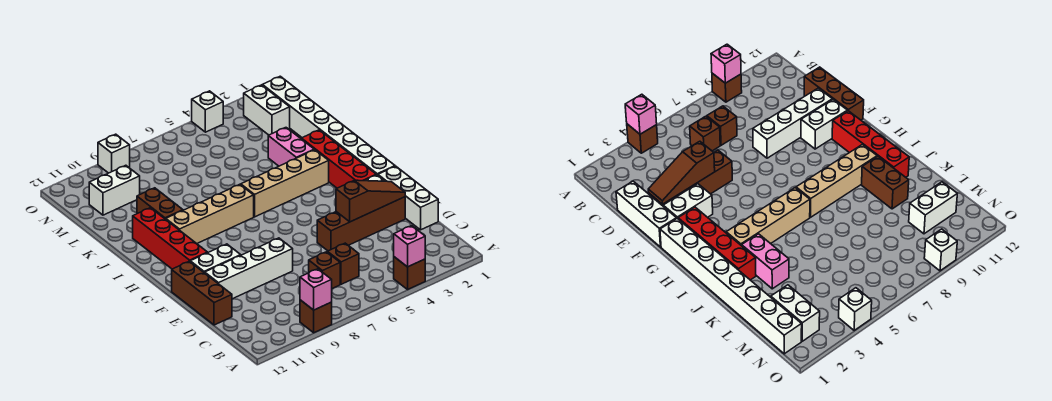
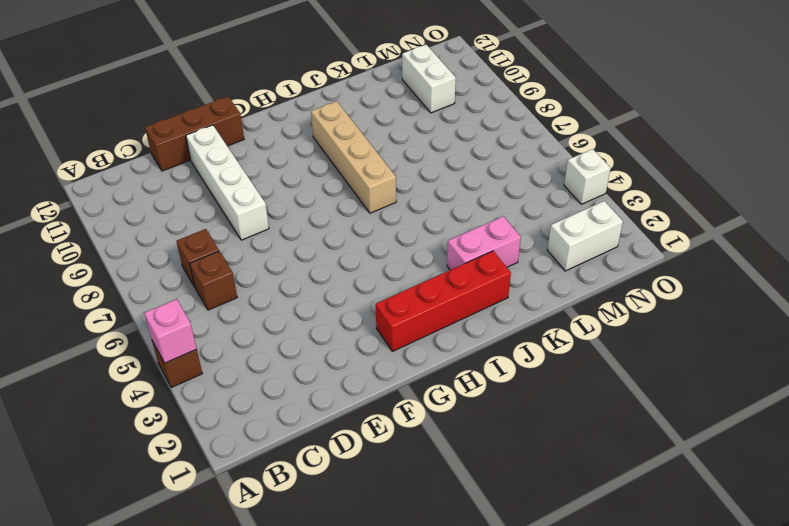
none -> brown brick A9 level 1
none -> white brick D1:F1 level 1
none -> brown brick E2:E5 level 1

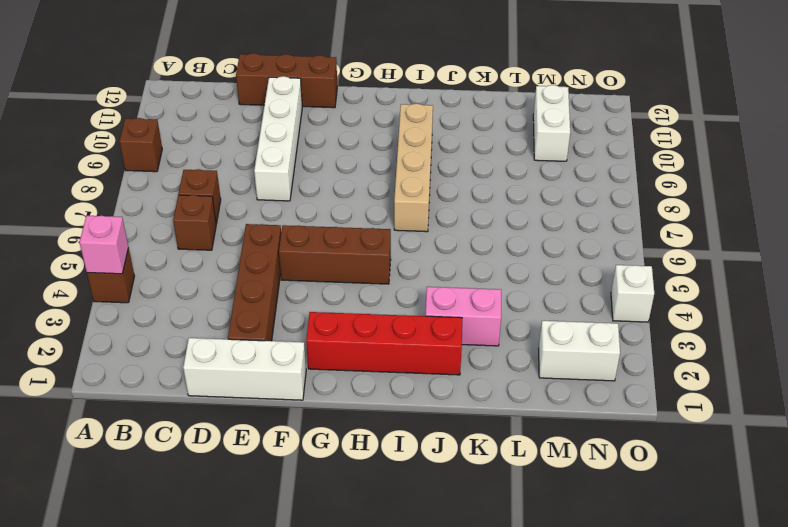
brown brick F5:H5 level 1 -> none
none -> white brick F2:F3 level 1
none -> white brick F10:F11 level 1
none -> white brick G1:N1 level 1

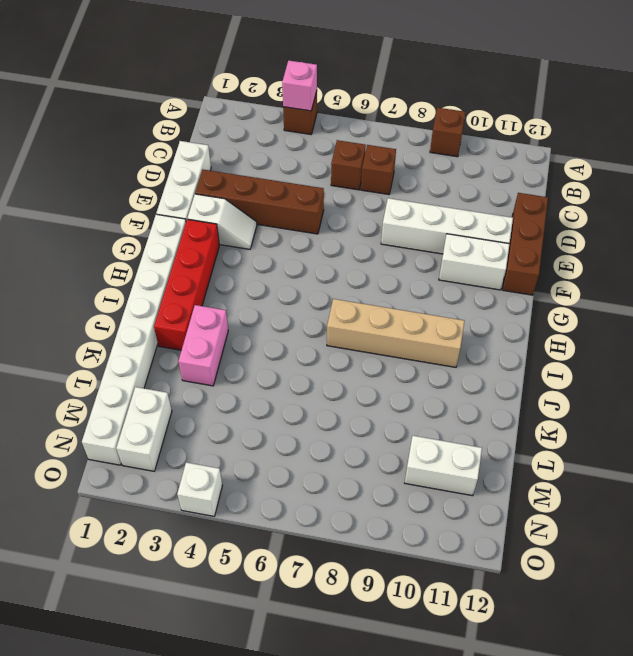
white slope F2:F3 level 1 top 2 -> white brick F2:F3 level 1
none -> red brick G11:J11 level 1
none -> tan brick I3:I6 level 1
none -> brown brick J10:K10 level 1

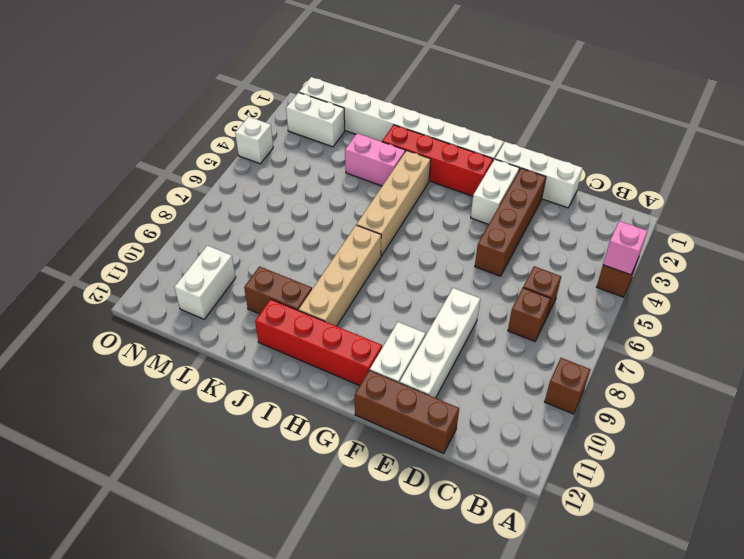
none -> white brick O9 level 1
none -> pink brick A9 level 2
none -> brown slope E2:E4 level 2 top 4

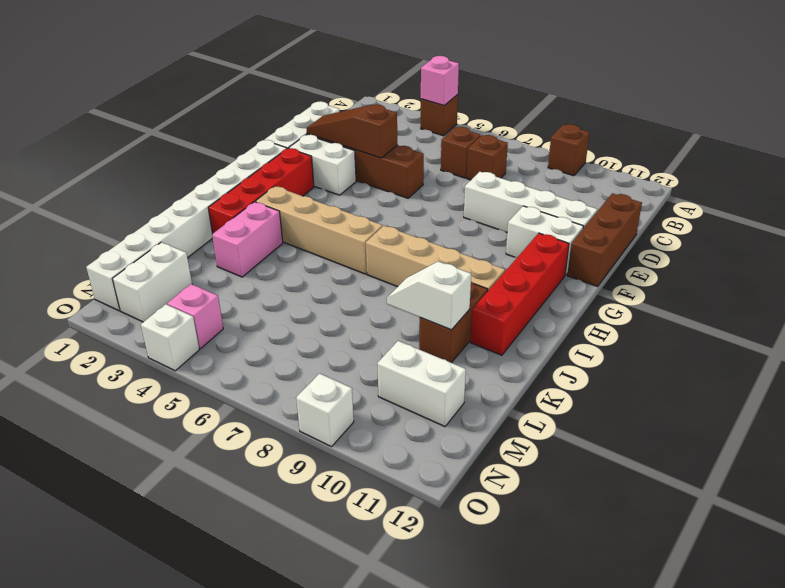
white slope K9:K10 level 2 top 10 -> none
pink brick N4 level 1 -> pink brick A9 level 2

